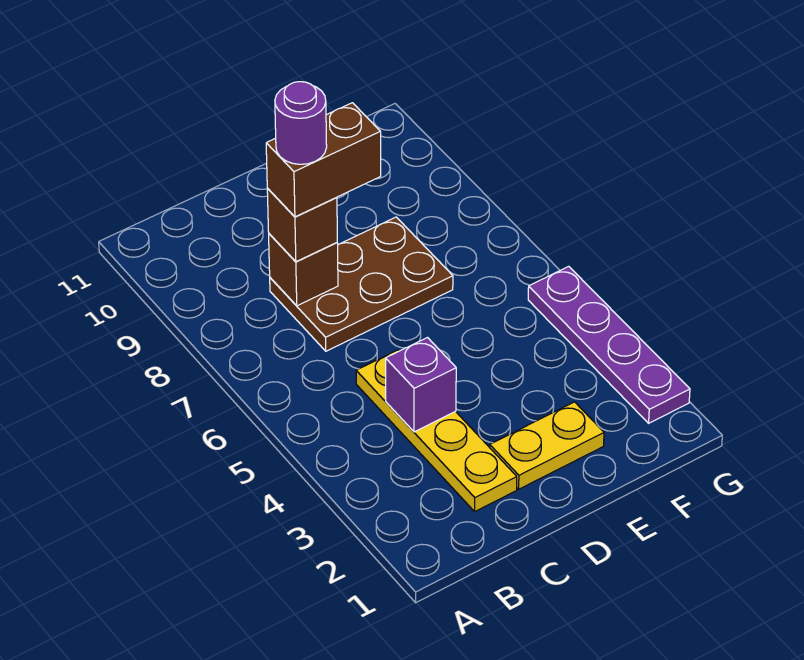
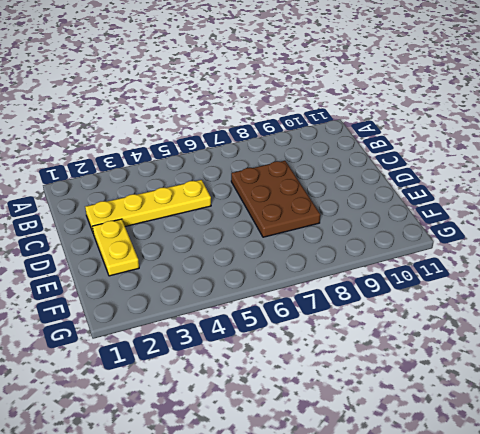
none -> purple plate G2:G5 level 1
none -> purple brick C4 level 2

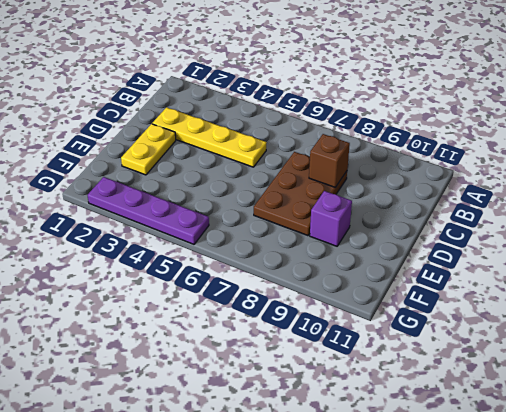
purple brick E9 level 1 -> purple brick C4 level 2
none -> brown brick C8 level 3
none -> brown brick C8:D8 level 4

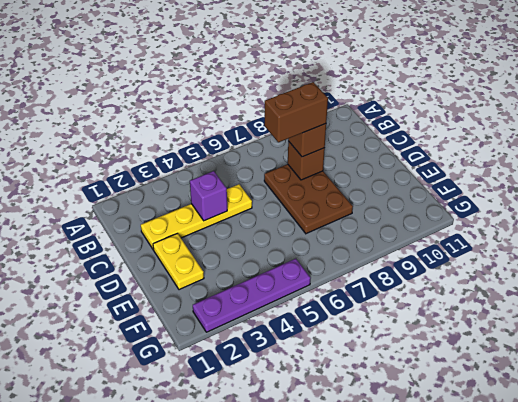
brown brick C7:C8 level 4 -> brown brick C8:D8 level 4
none -> purple round brick C8 level 5

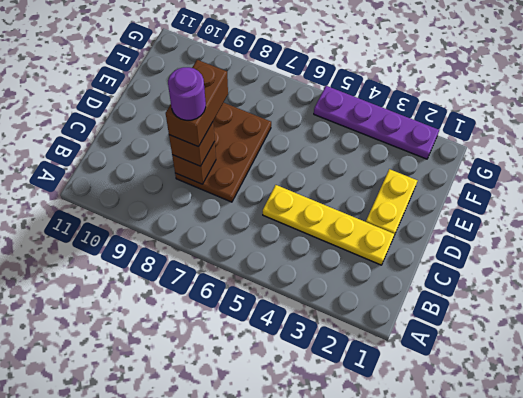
none -> purple brick C4 level 2

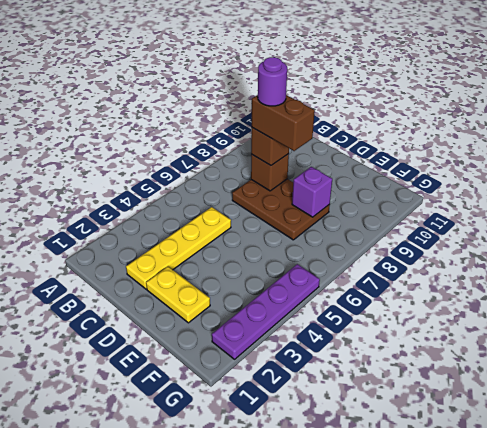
purple brick E8 level 2 -> purple brick C4 level 2

